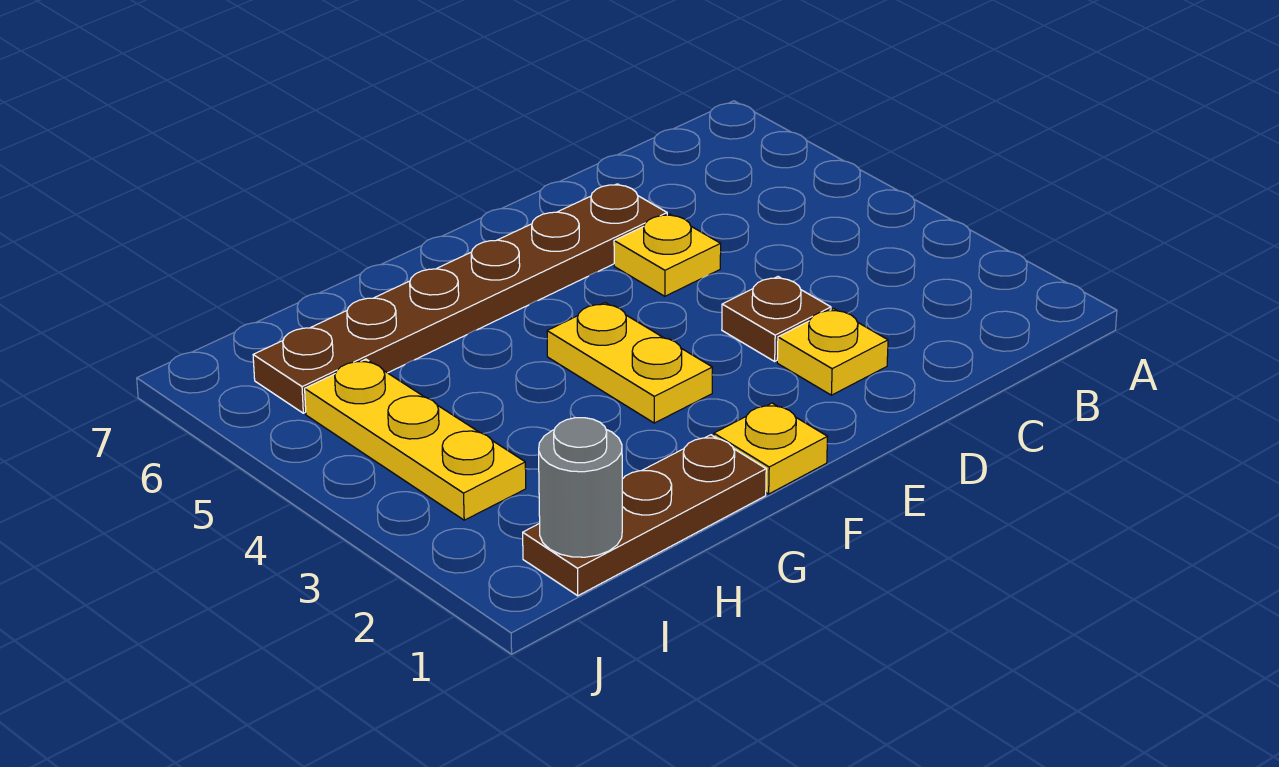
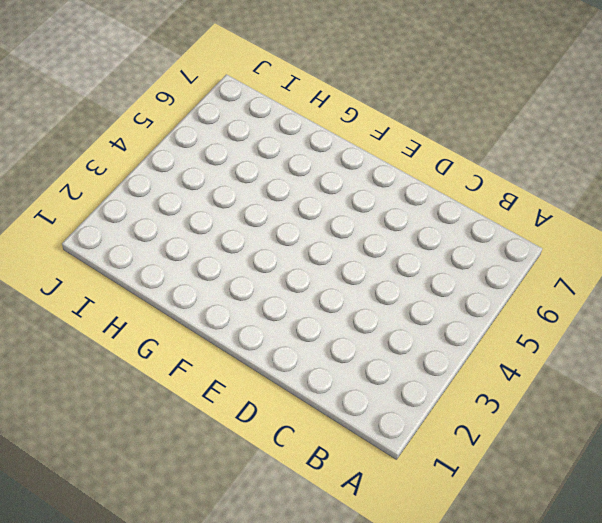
none -> yellow plate D2 level 1
none -> brown plate D3 level 1

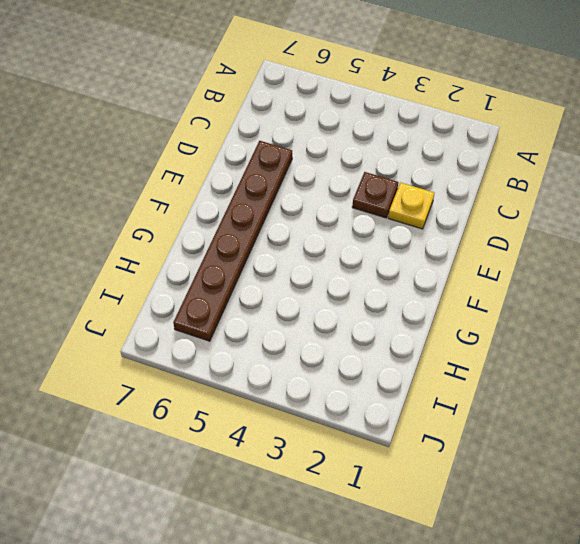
none -> yellow plate D5 level 1
none -> yellow plate F1 level 1

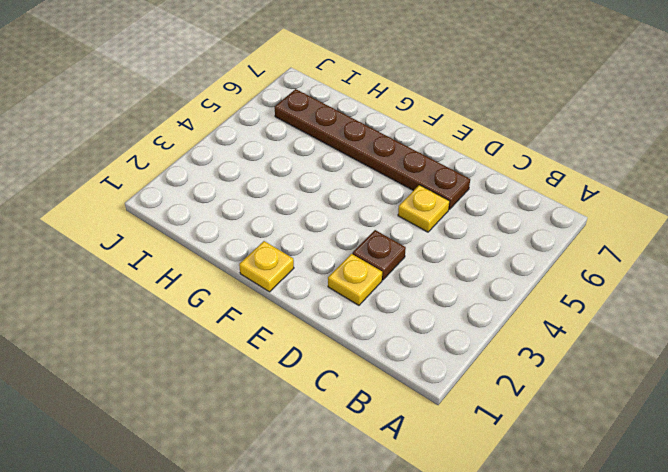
none -> yellow plate F3:F4 level 1
none -> brown plate G1:I1 level 1

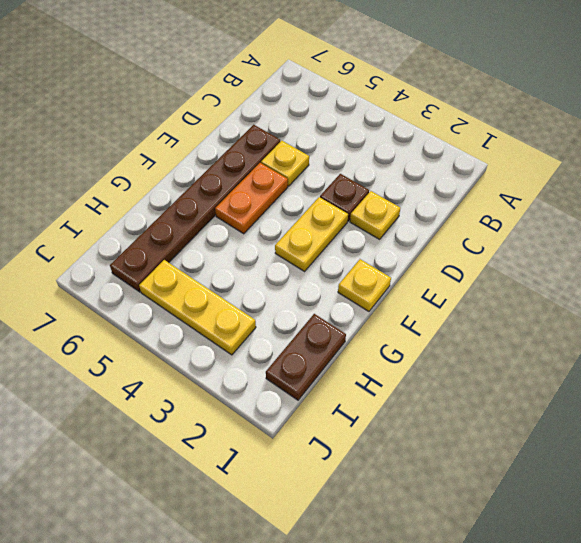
yellow plate E3:F3 level 1 -> yellow plate F3:F4 level 1
orange plate E5:F5 level 1 -> none
brown plate H1:I1 level 1 -> brown plate G1:I1 level 1
none -> grey round brick I1 level 2

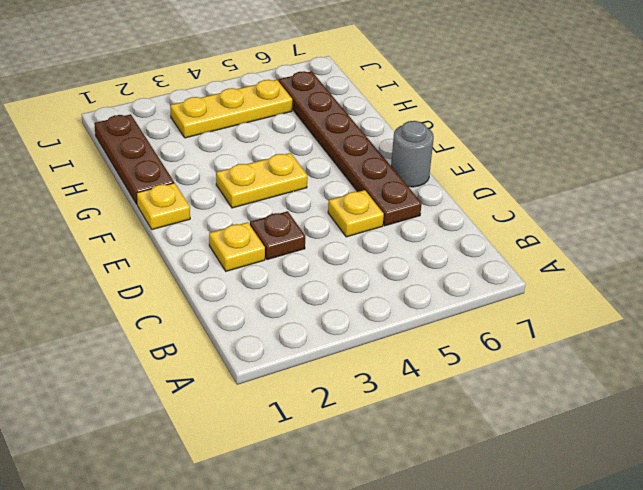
grey round brick E7 level 1 -> grey round brick I1 level 2

